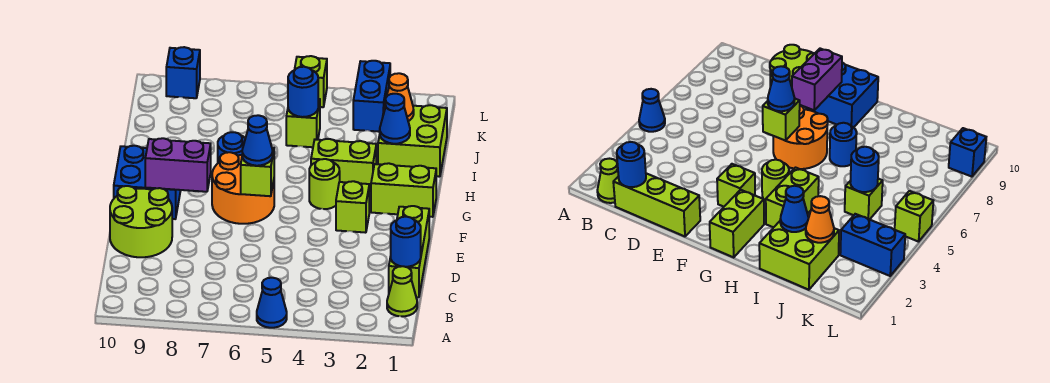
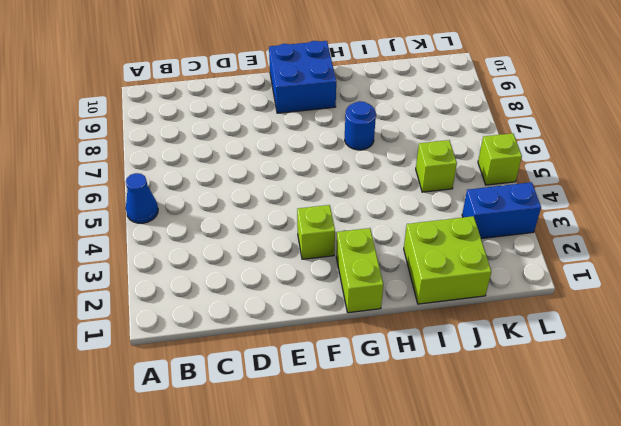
none -> lime cone B1 level 1
none -> lime brick C1:E1 level 1
none -> lime round brick D9:E10 level 1

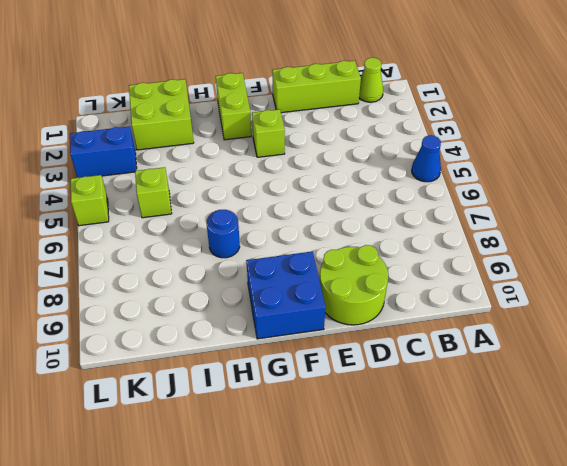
none -> orange round brick F6:G7 level 1
none -> lime round brick G4 level 1
none -> lime brick H3:H4 level 1

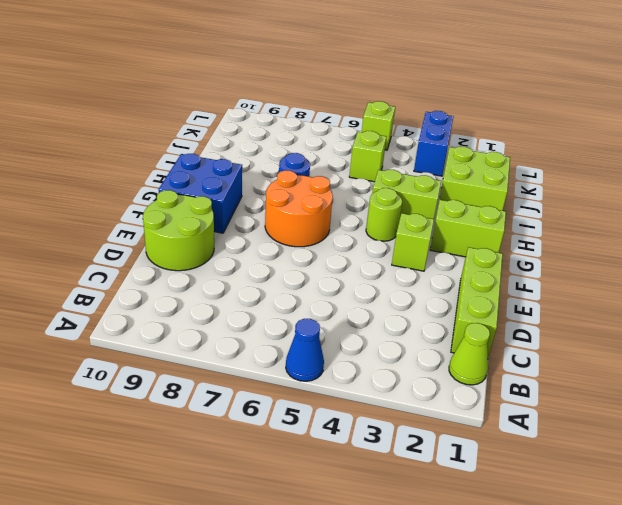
none -> blue brick L9 level 1
none -> blue round brick C1 level 2
none -> lime brick F6 level 2

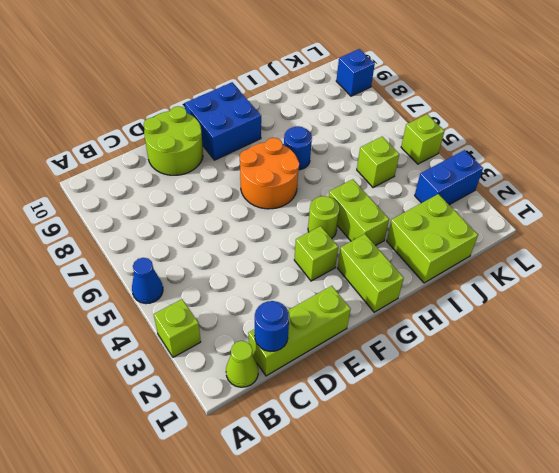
lime brick A3 level 1 -> lime brick F6 level 2
none -> purple brick F8:F9 level 2
none -> blue cone I2 level 2
none -> orange cone J2 level 2

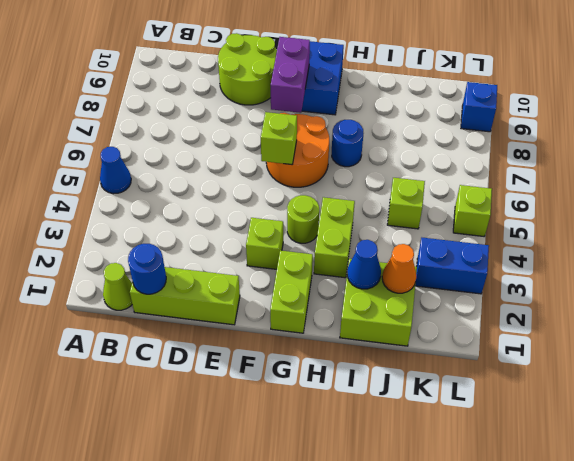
none -> blue round brick J5 level 2
none -> blue cone F6 level 3

